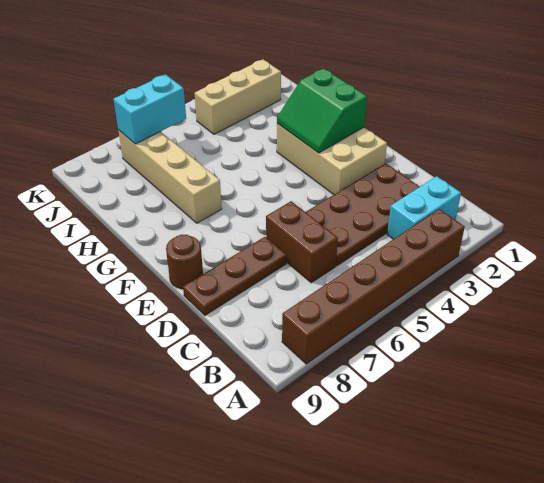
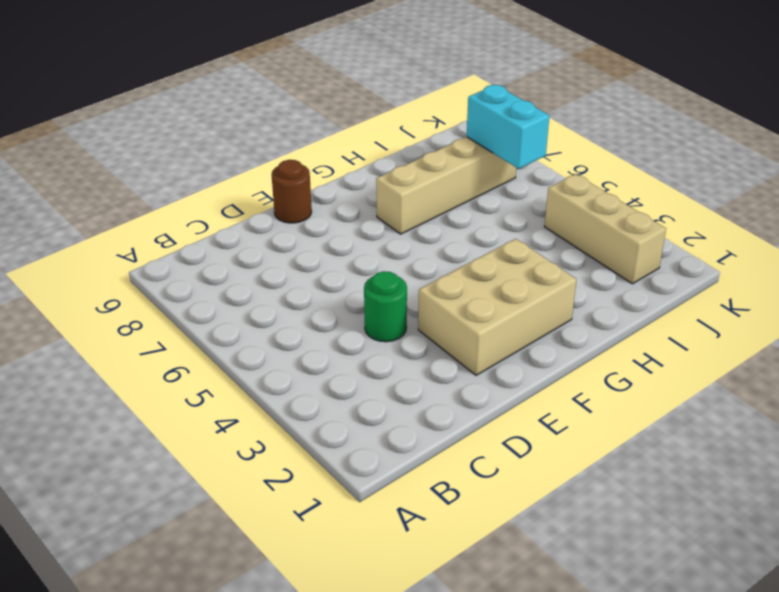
green round brick D4 level 1 -> brown plate C2:D5 level 1
none -> brown brick A3:A8 level 1
none -> cyan brick B2:B3 level 1

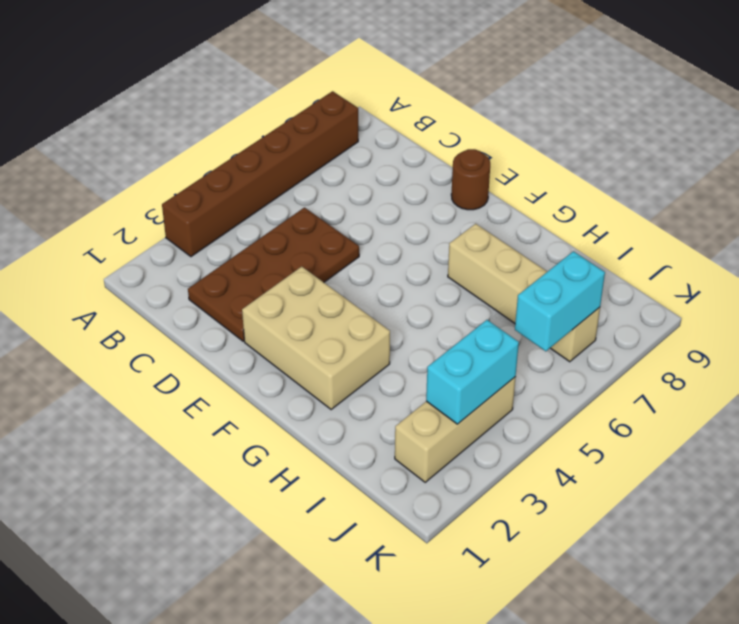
cyan brick J3:J4 level 2 -> cyan brick B2:B3 level 1
none -> brown brick C6:D6 level 1
none -> brown plate D7:D9 level 1

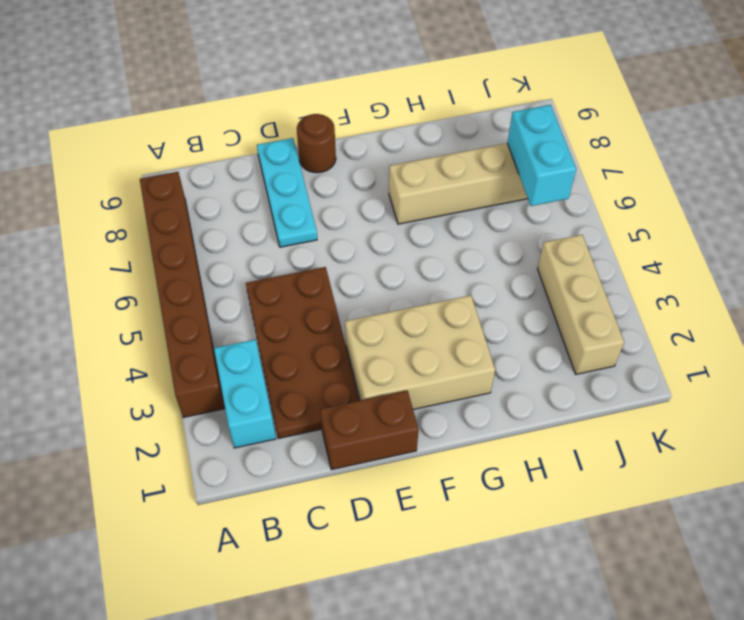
brown brick D1:E1 level 1 -> brown brick C6:D6 level 1
cyan plate D7:D9 level 1 -> brown plate D7:D9 level 1
none -> green slope F2:G3 level 2 top 2

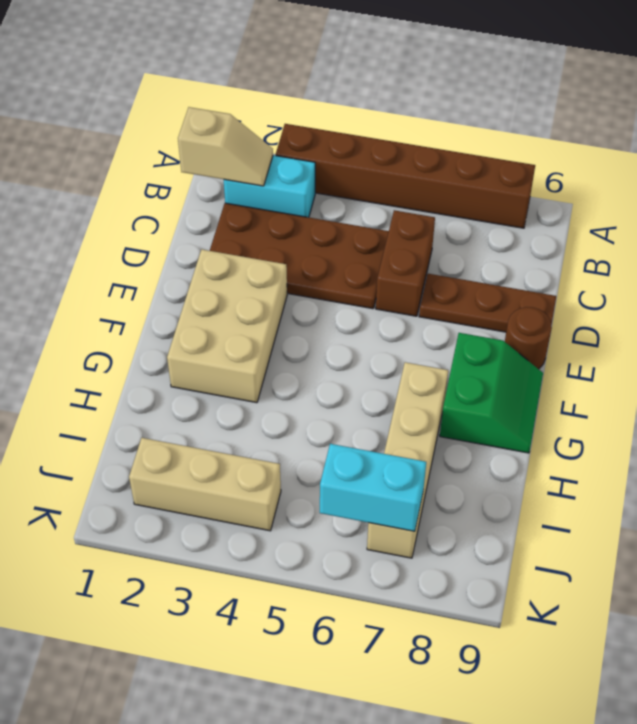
tan slope B1:B2 level 2 top 1 -> none
green slope F8:G9 level 1 top 8 -> green slope F2:G3 level 2 top 2

